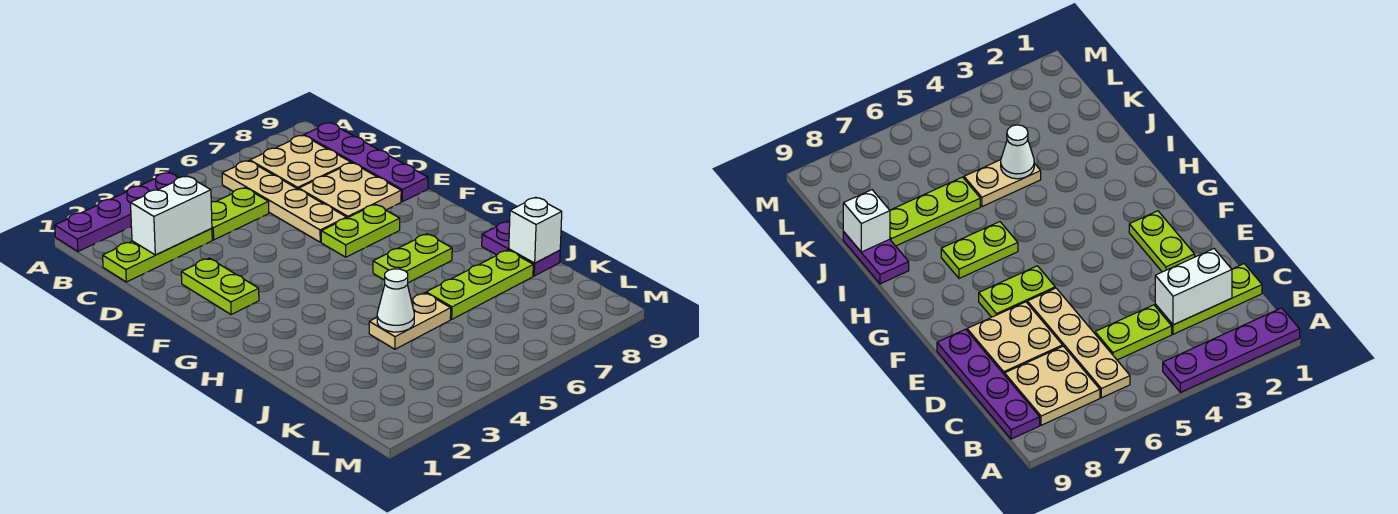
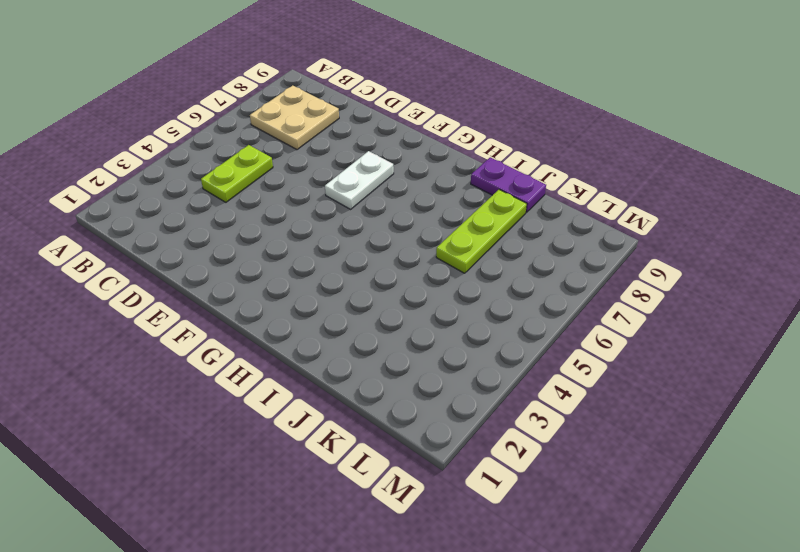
white plate F6:F7 level 1 -> lime plate F6:F7 level 1
none -> purple plate A1:A4 level 1
none -> tan plate B6:E6 level 1
none -> purple plate B9:E9 level 1

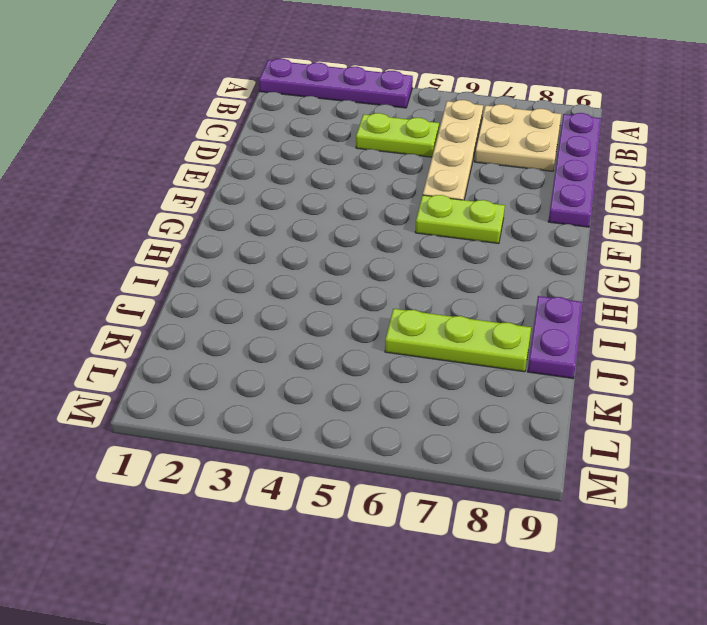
none -> lime plate C1:C3 level 1
none -> tan plate D7:E8 level 1
none -> lime plate E2:F2 level 1

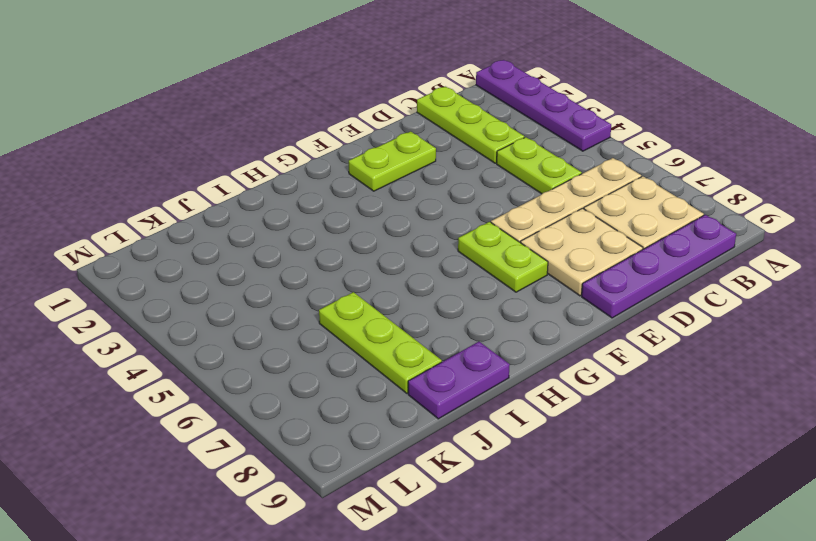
none -> lime plate H6:H7 level 1
none -> tan plate J4:J5 level 1
none -> white brick C2:C3 level 2

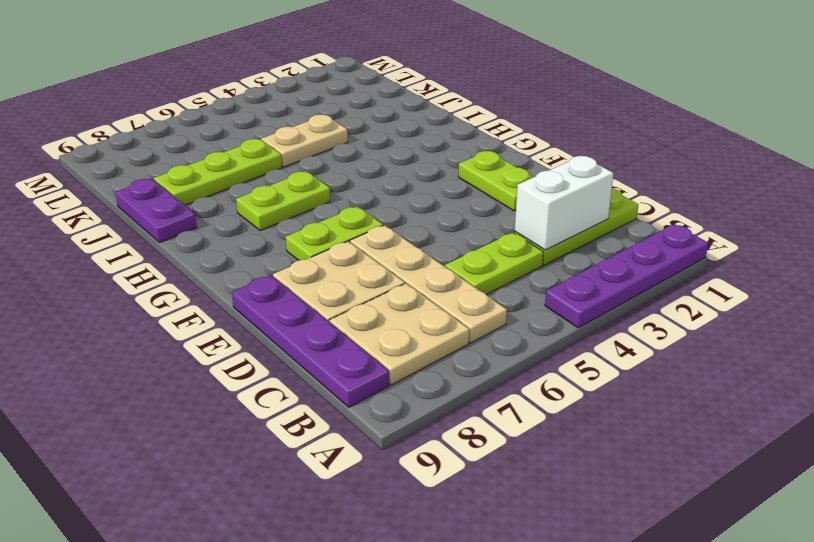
none -> white cone J4 level 2
none -> white brick J9 level 2

